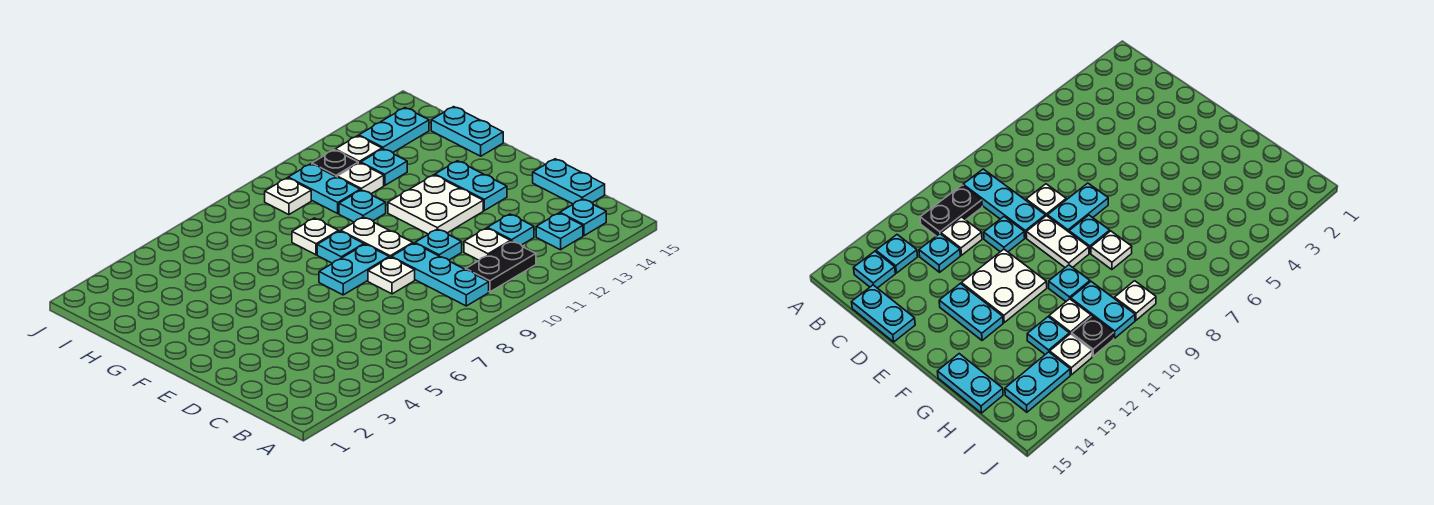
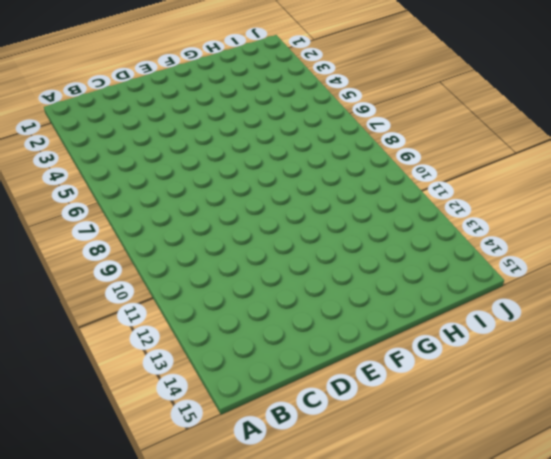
none -> cyan plate B9:D9 level 1
none -> black plate B10:B11 level 1
none -> cyan plate B13 level 1

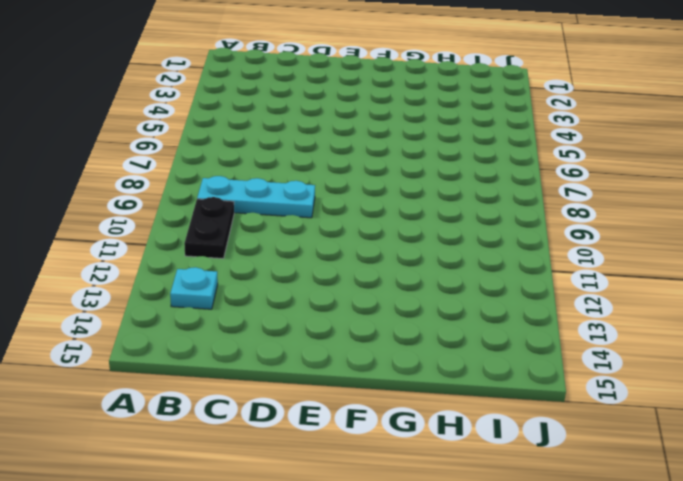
none -> cyan plate B14 level 1
none -> white plate C11 level 1
none -> cyan plate C12 level 1

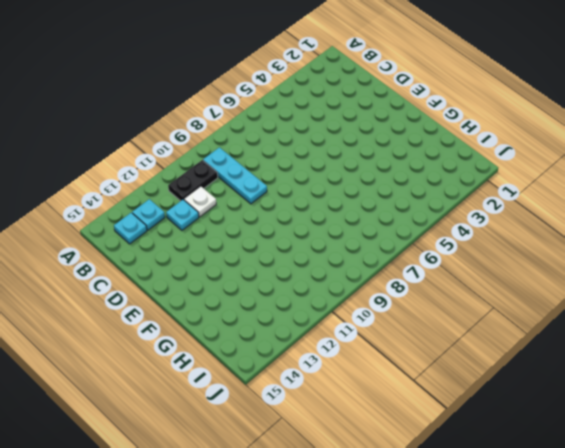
none -> cyan plate C15:D15 level 1
none -> white plate D8 level 1
none -> cyan plate D10 level 1

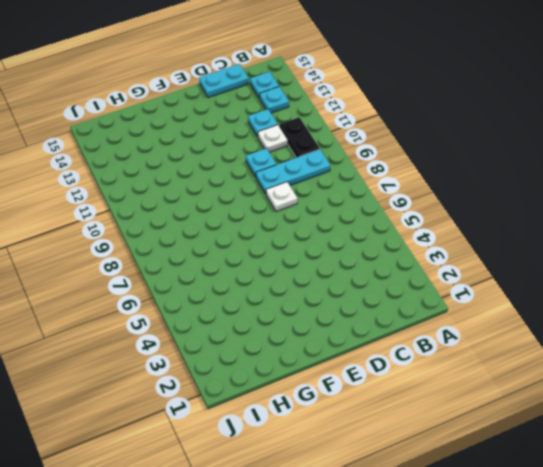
none -> cyan plate E7:E8 level 1
none -> white plate E9:F9 level 1
none -> white plate E11:F12 level 1

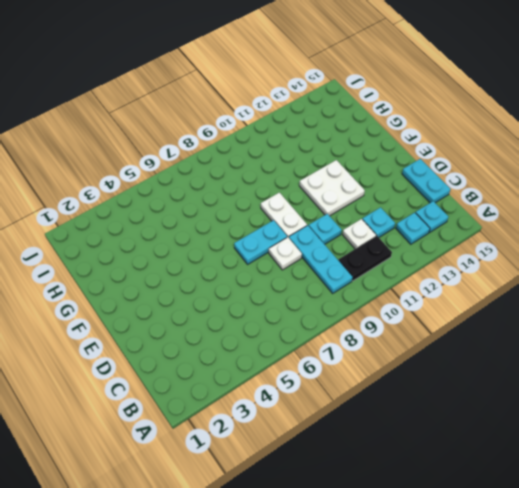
none -> cyan plate E13:F13 level 1
none -> cyan plate F8 level 1
none -> white plate G8 level 1

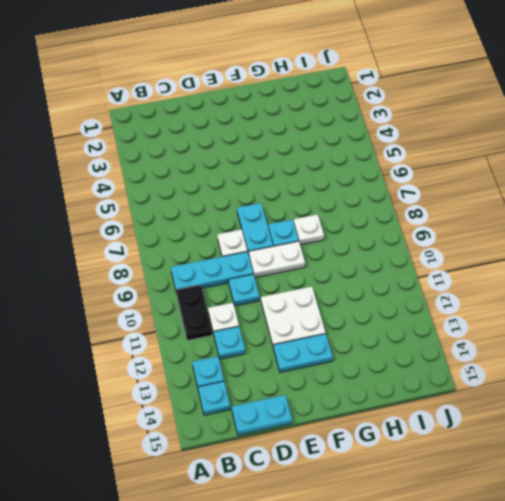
none -> cyan plate G10 level 1
none -> cyan plate G15:H15 level 1
none -> cyan plate H10:I10 level 1

